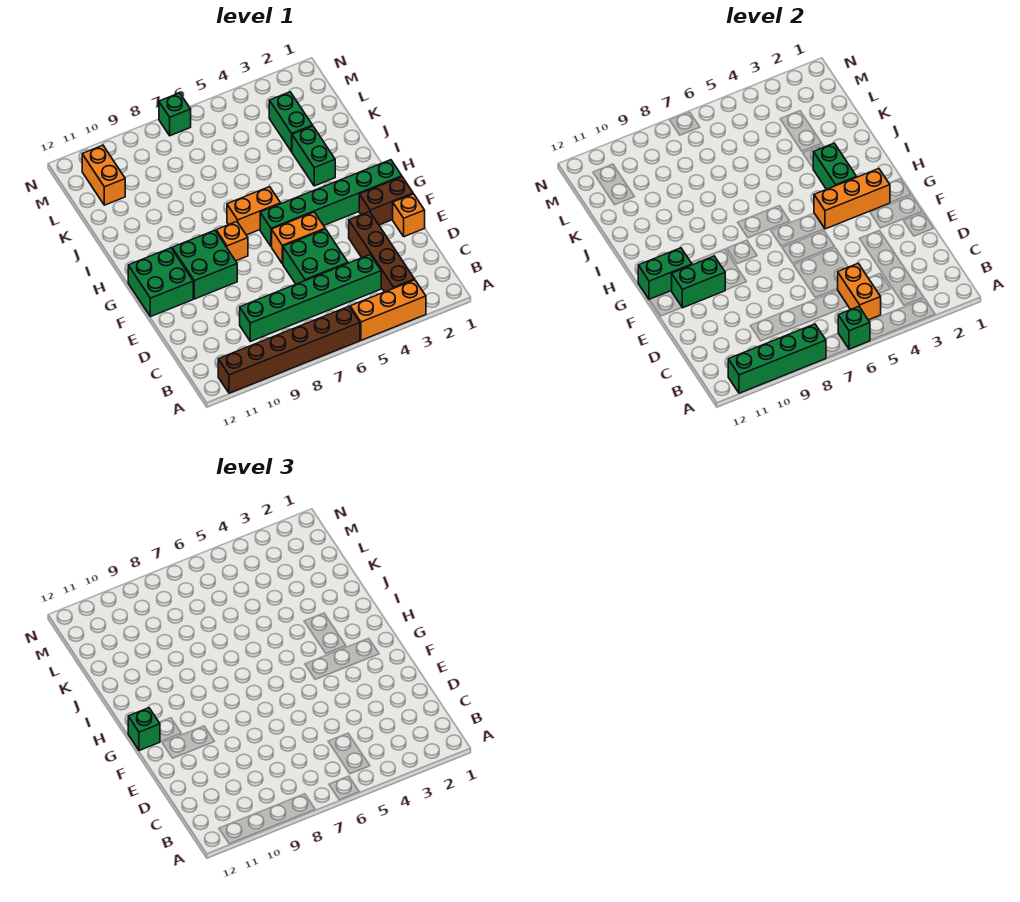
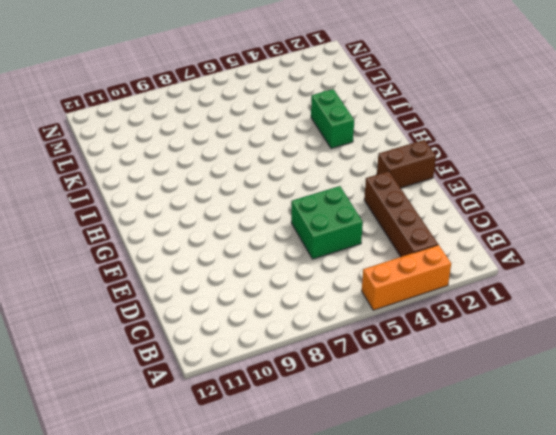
none -> brown brick A6:A11 level 1
none -> green brick C4:C9 level 1
none -> orange brick E1 level 1

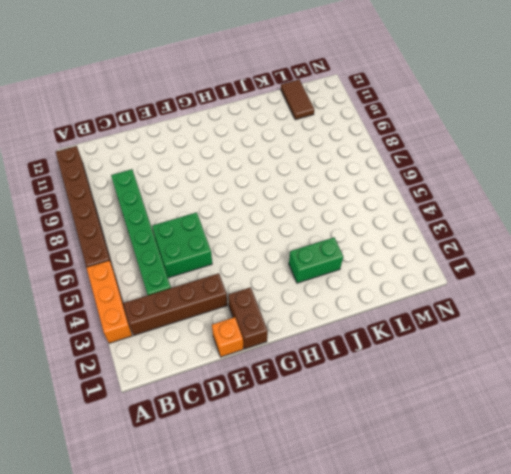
brown tile L11:L12 level 1 -> orange brick L11:M11 level 1
none -> orange brick F5:F6 level 1
none -> green brick F9:G10 level 1
none -> green brick F11:G12 level 1

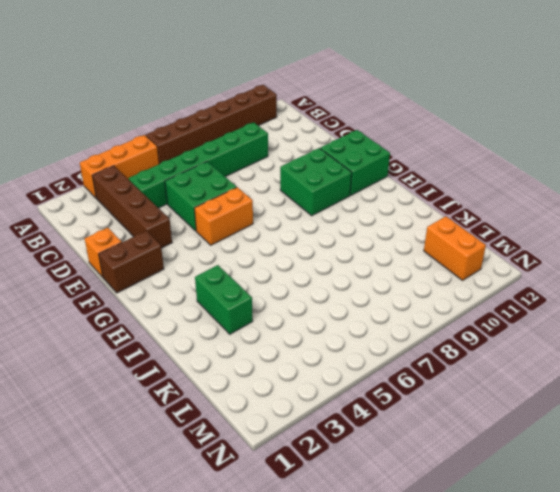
none -> green brick G1:G6 level 1
none -> orange brick G8 level 1
none -> orange brick H6:H7 level 1

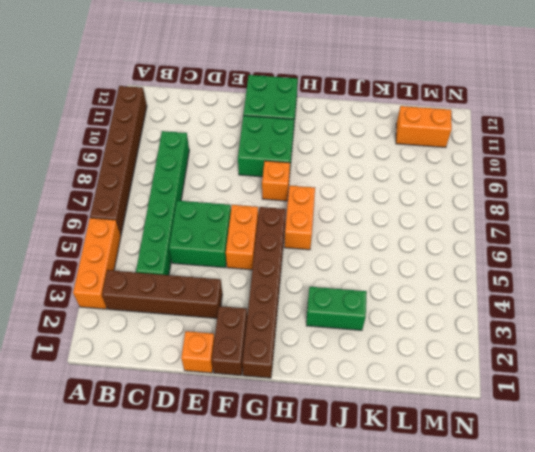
brown brick G1:G6 level 1 -> green brick G1:G6 level 1
none -> green brick K3:L3 level 1
none -> green brick N7 level 1
none -> green brick A6 level 2

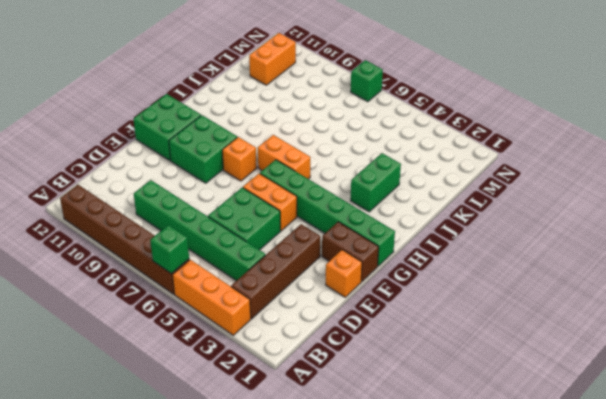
none -> green brick K3:L3 level 1
none -> green brick A8:A11 level 2
none -> orange brick B5:C5 level 2

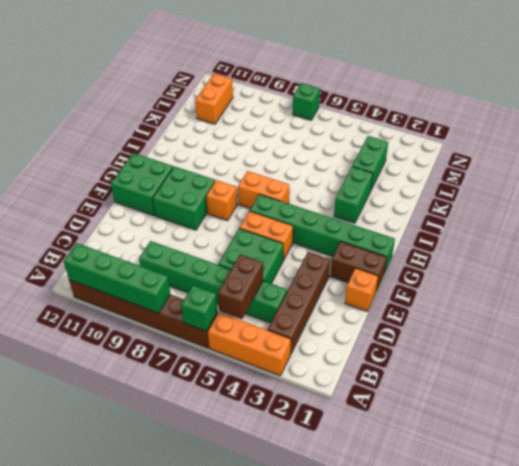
brown brick B5:C5 level 2 -> orange brick B5:C5 level 2
none -> green brick F10:F11 level 2
none -> orange brick G2:G4 level 2
none -> green brick G11:G12 level 2

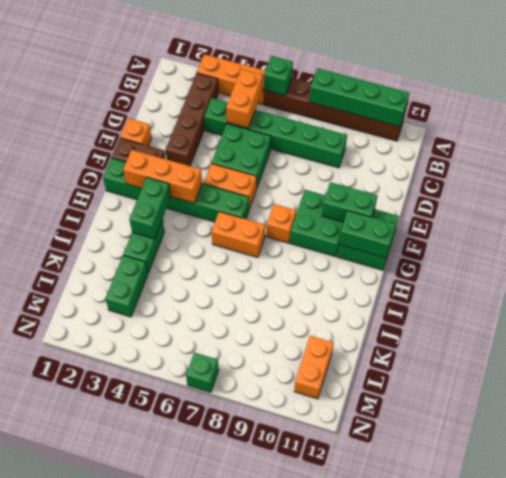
none -> green brick G12 level 3

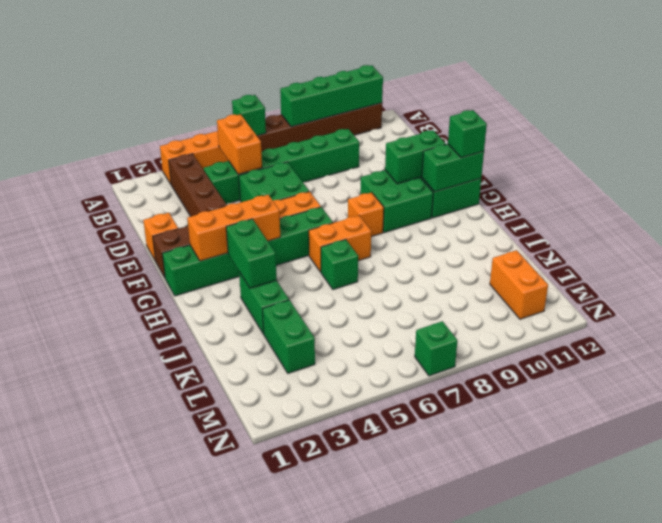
green brick I6 level 1 -> none

